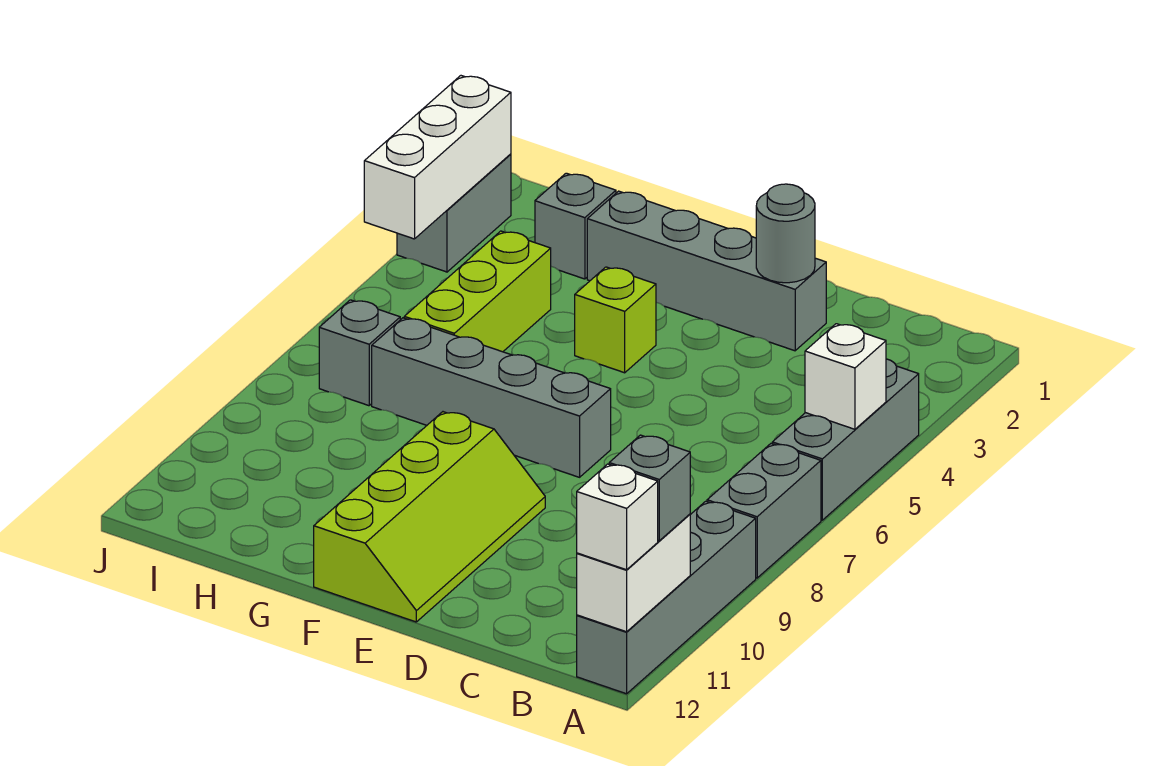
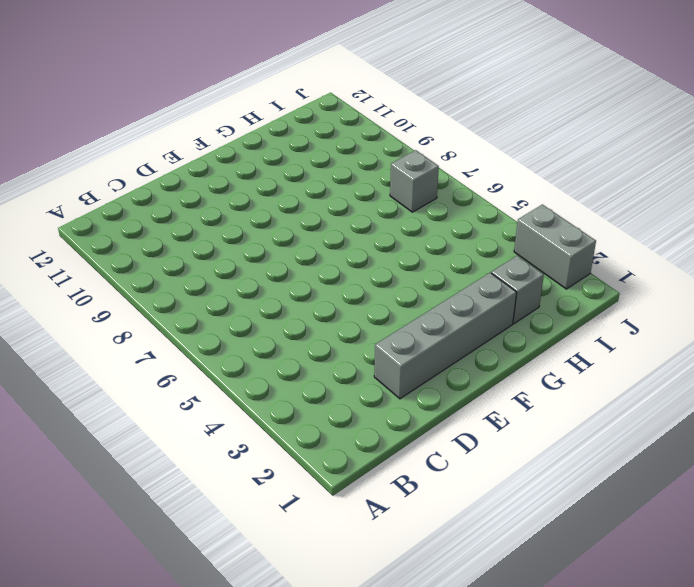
none -> grey brick A4:A6 level 1
none -> grey brick A7:A8 level 1
none -> grey brick A9:A12 level 1

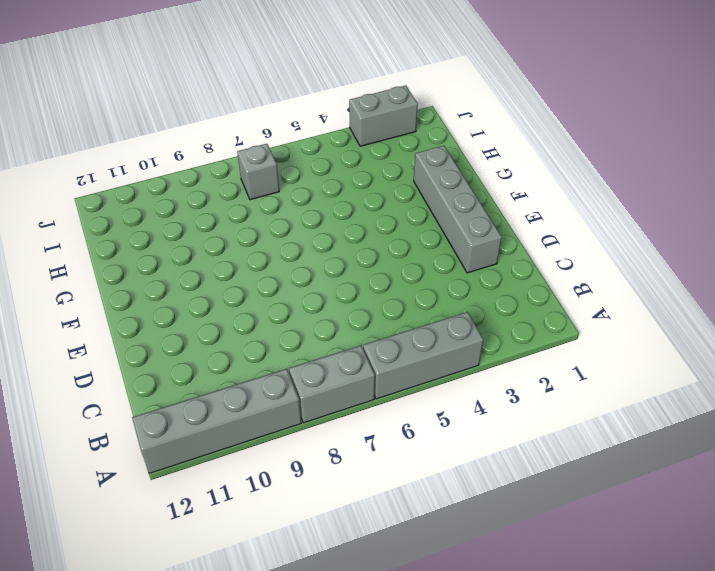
none -> grey brick E7:H7 level 1
none -> lime slope E9:F12 level 1 top F
none -> lime brick F4 level 1

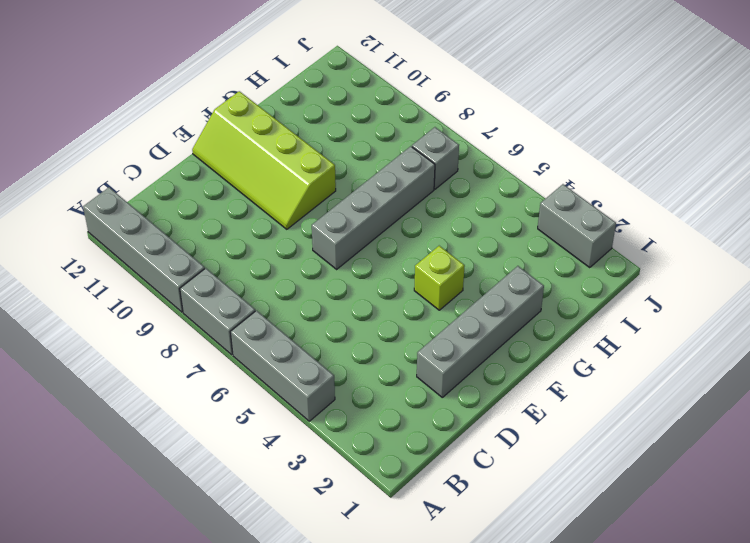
none -> grey brick H2 level 1
none -> lime brick H4:H6 level 1
none -> white brick A5 level 2

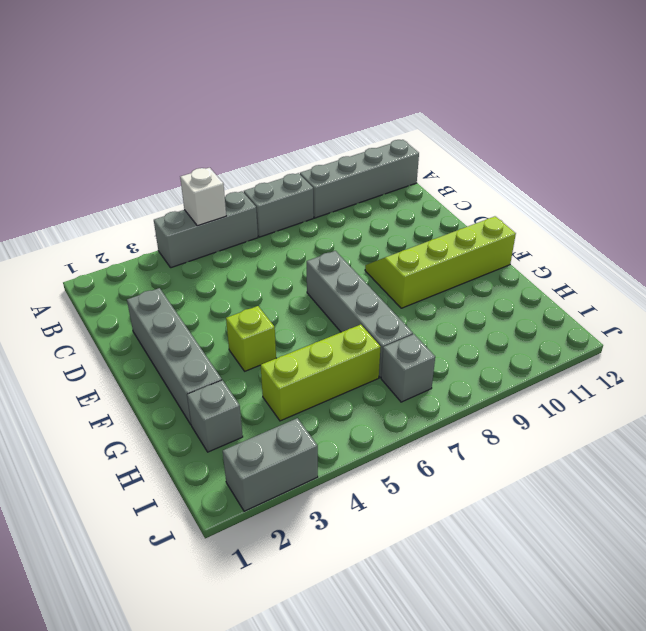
none -> white brick A11:A12 level 2
none -> grey round brick D2 level 2
none -> white brick J2:J4 level 2

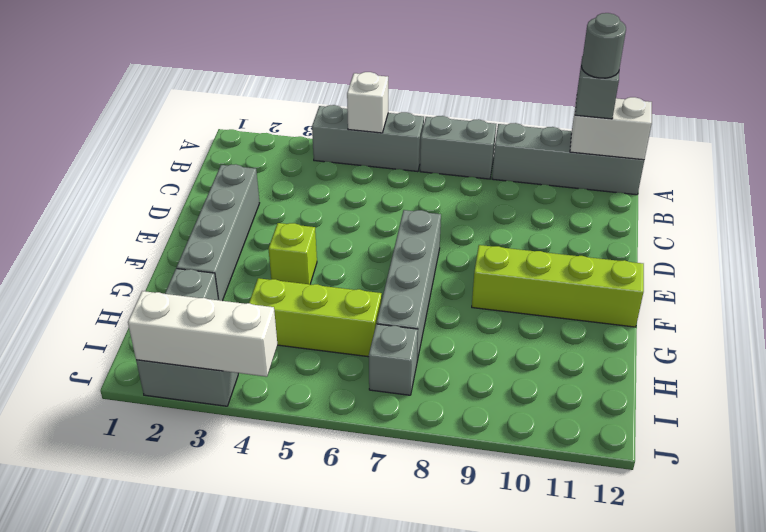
grey round brick A11 level 4 -> grey round brick D2 level 2
none -> white brick A12 level 3

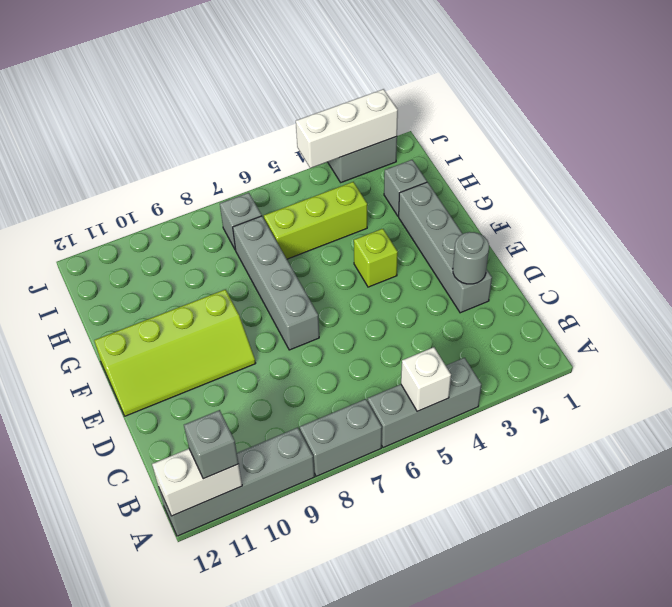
none -> white brick A12 level 3

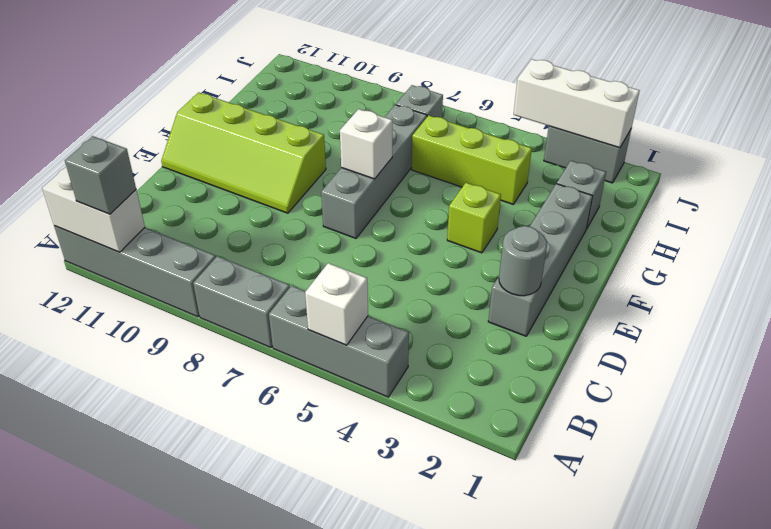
white brick F7 level 2 -> white brick A12 level 3

